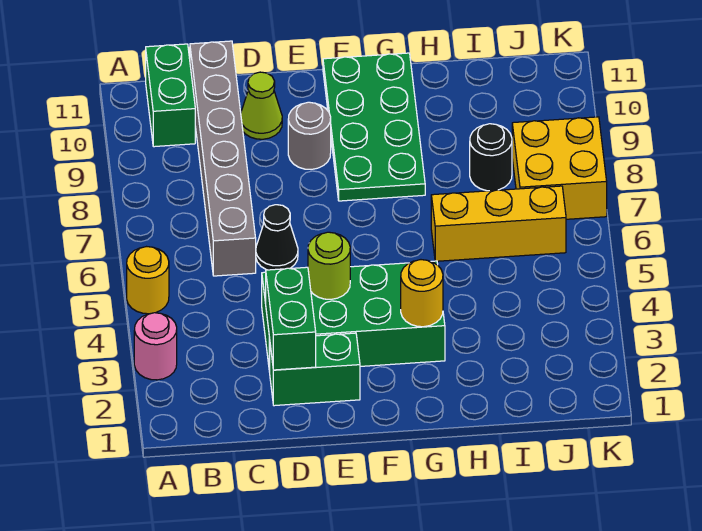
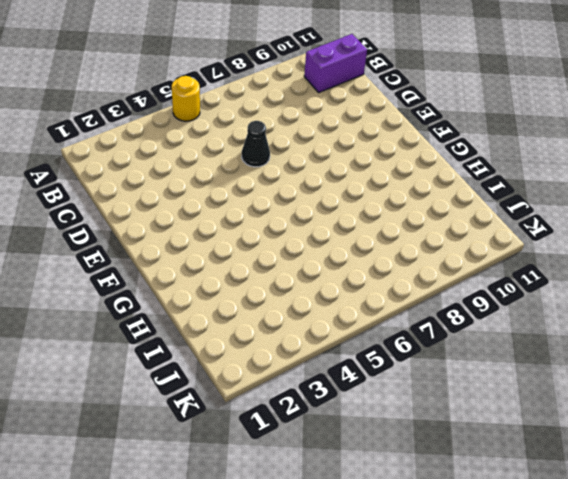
purple brick B10:B11 level 1 -> green brick B10:B11 level 1
none -> pink round brick A3 level 1
none -> grey brick C6:C11 level 1
none -> green brick D2:E2 level 1

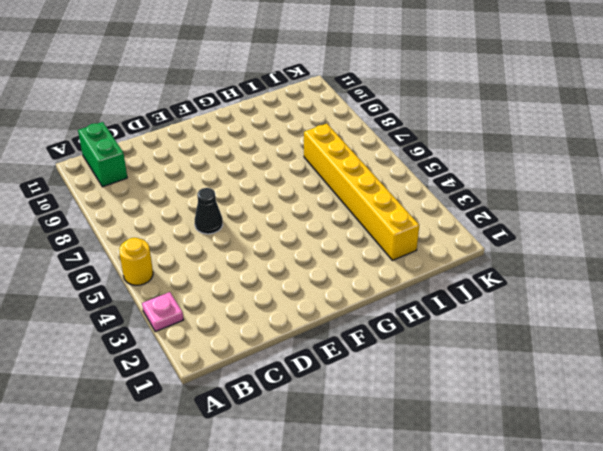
pink plate A3 level 1 -> pink round brick A3 level 1
yellow brick I2:I7 level 1 -> yellow brick H6:J6 level 1
none -> grey brick C6:C11 level 1
none -> green brick D2:E2 level 1
none -> green brick D3:G4 level 1

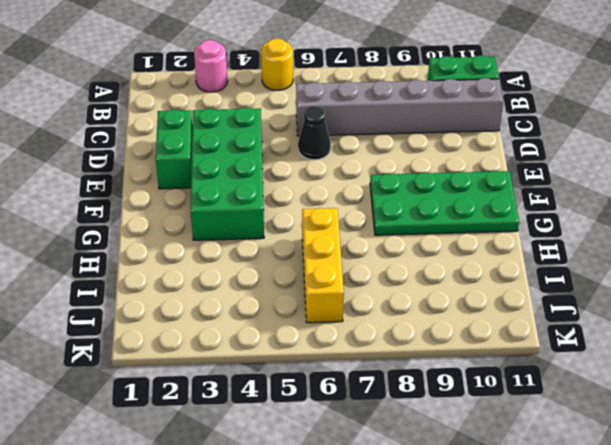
none -> lime cone D10 level 1
none -> grey round brick E9 level 1
none -> black round brick I8 level 1

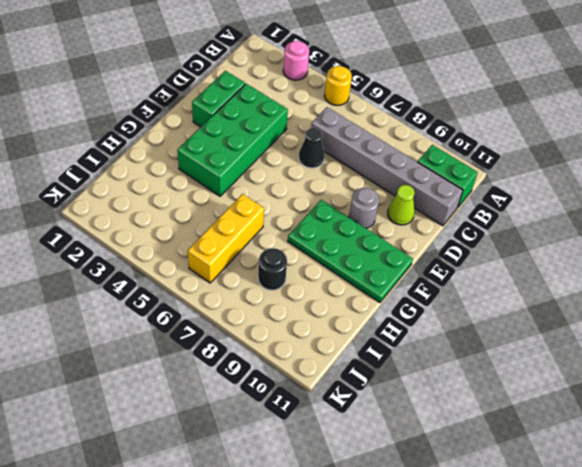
none -> yellow brick J7:K8 level 1
none -> green brick D2:D3 level 2
none -> lime round brick E4 level 2

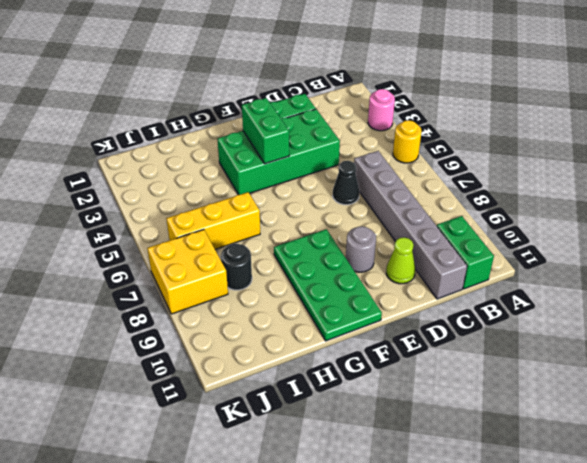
green brick F3:F4 level 2 -> green brick D2:D3 level 2
none -> lime round brick E4 level 2
none -> yellow round brick G3 level 2

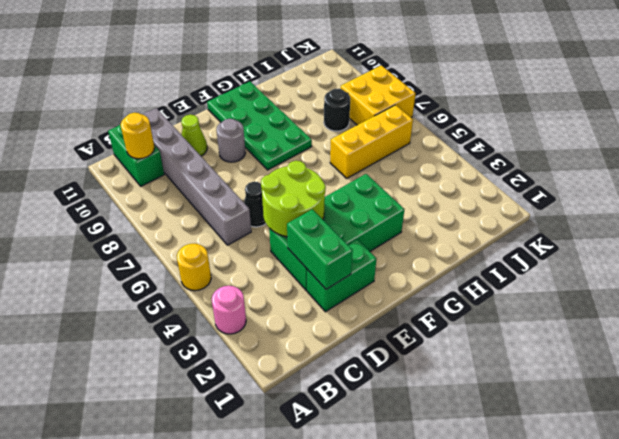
yellow round brick B10 level 2 -> yellow round brick G3 level 2
lime round brick D4:E5 level 2 -> lime round brick E4 level 2

